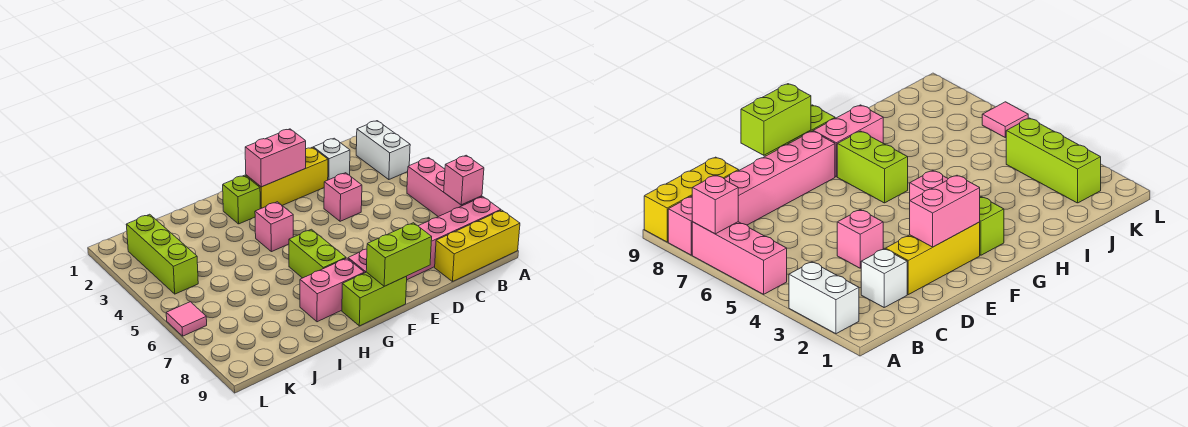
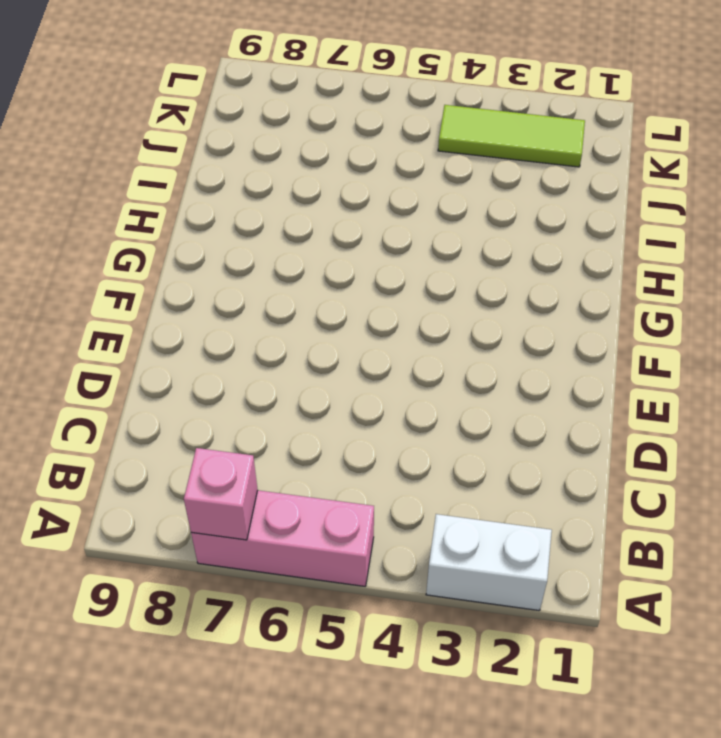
lime tile K2:K4 level 1 -> lime brick K2:K4 level 1
none -> pink brick A8:F8 level 1
none -> yellow brick A9:C9 level 1
none -> white brick C2 level 1

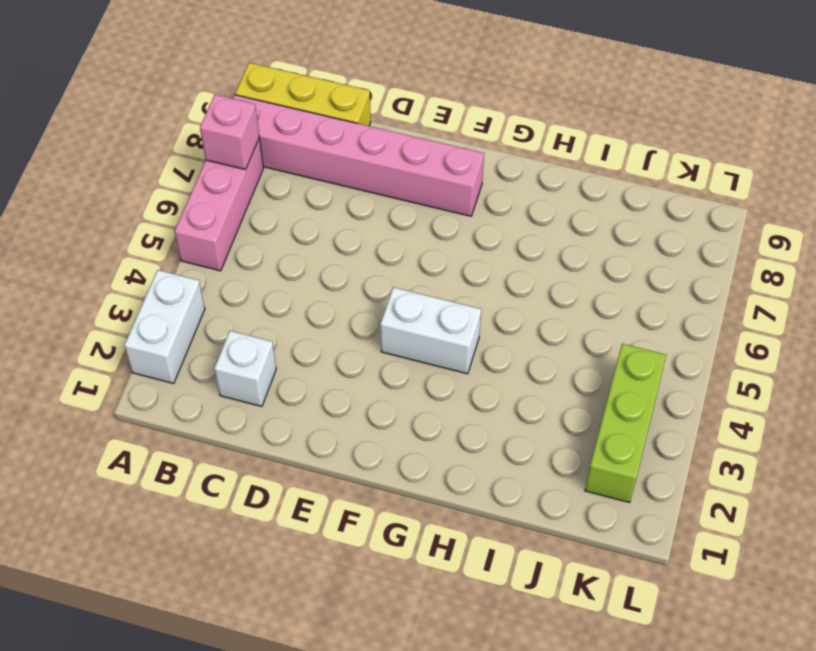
white brick F4:G4 level 1 -> pink brick G4 level 1
none -> yellow brick D2:F2 level 1
none -> pink brick D4 level 1
none -> lime brick F9:G9 level 1

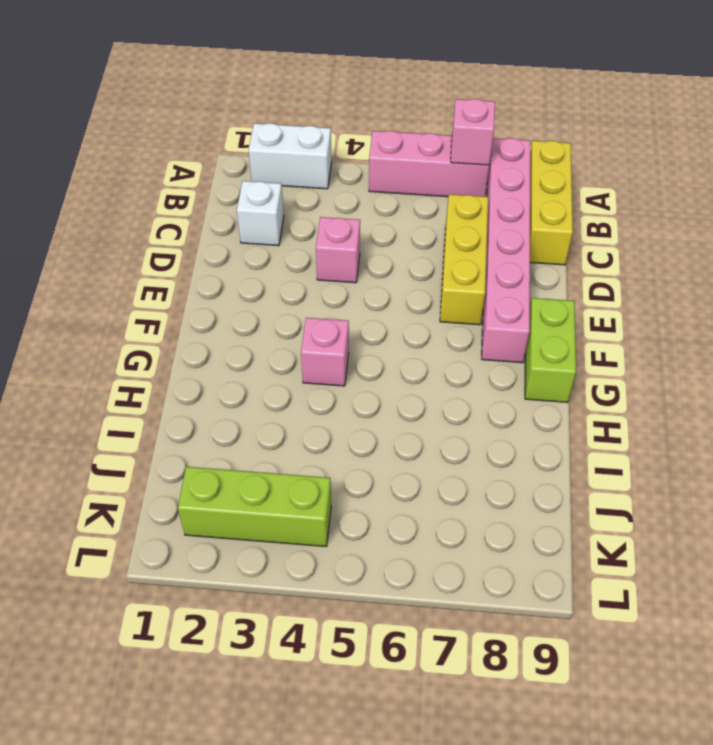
yellow brick C7:E7 level 1 -> yellow brick D2:F2 level 1
none -> lime brick G2 level 1
none -> lime brick G6:G7 level 1
none -> pink brick G8:H8 level 1

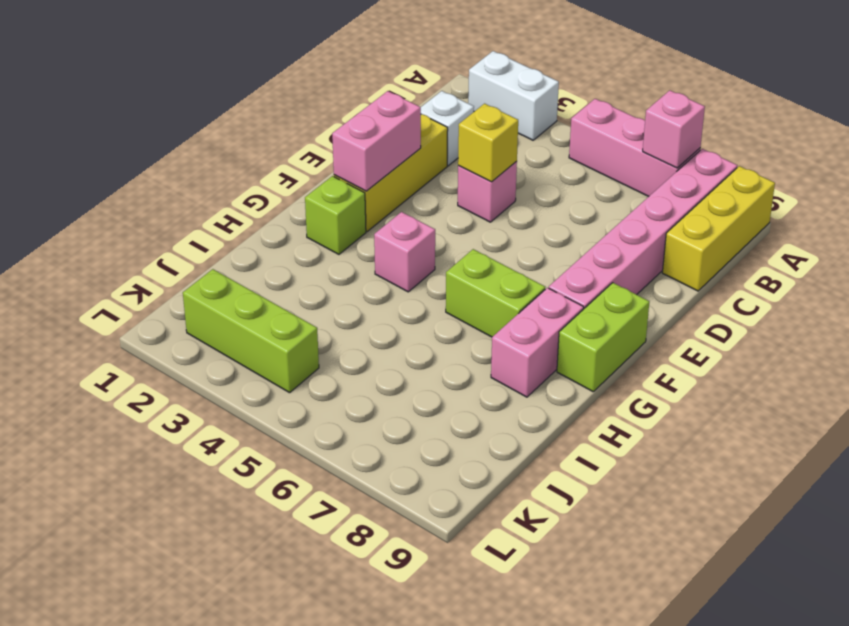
yellow brick D4 level 2 -> none
none -> pink tile L6 level 1
none -> lime brick E9:F9 level 2

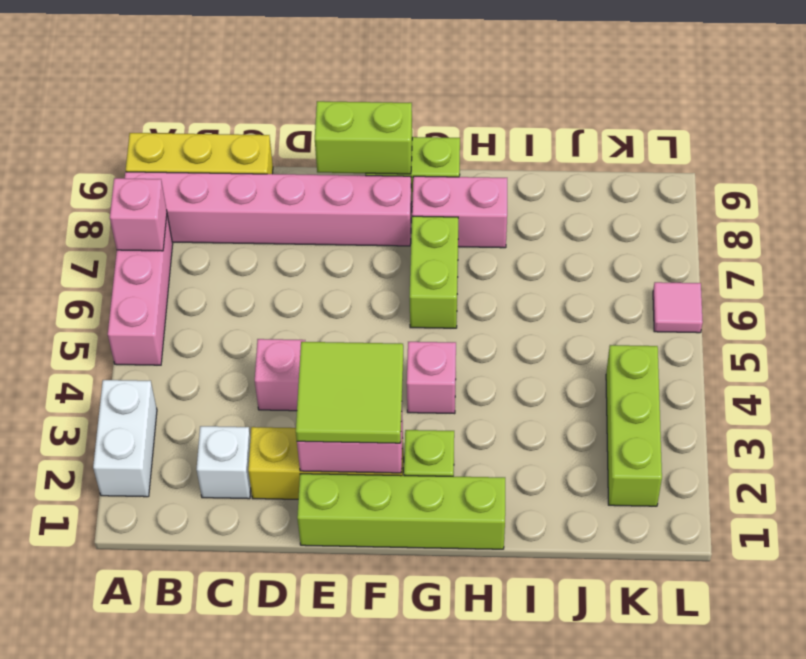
lime brick E1:H1 level 1 -> none
lime tile E2:F3 level 3 -> none

